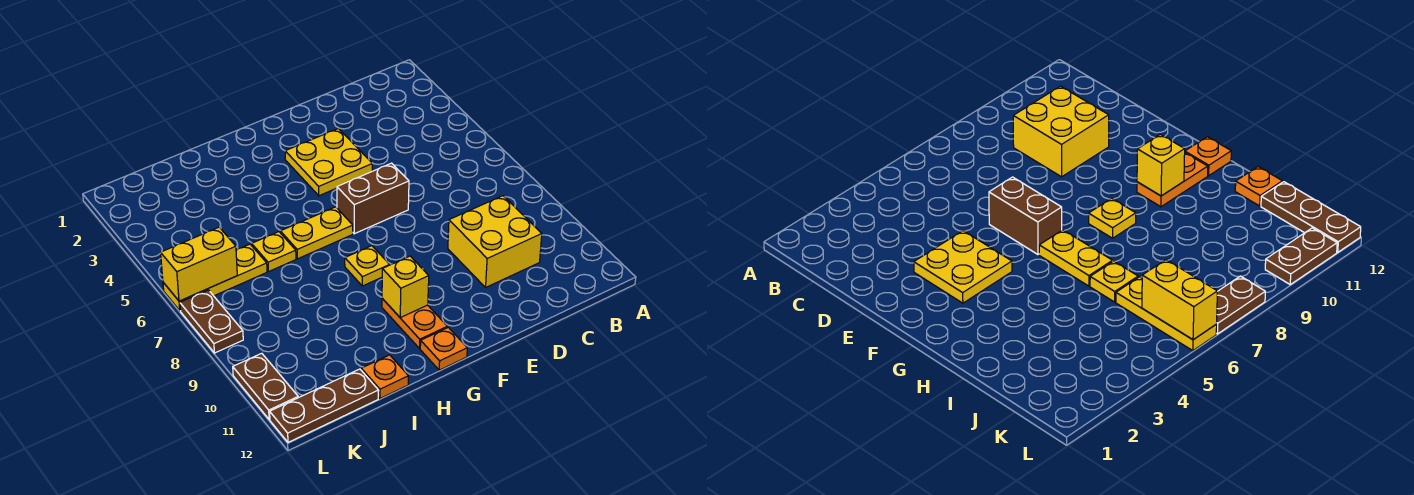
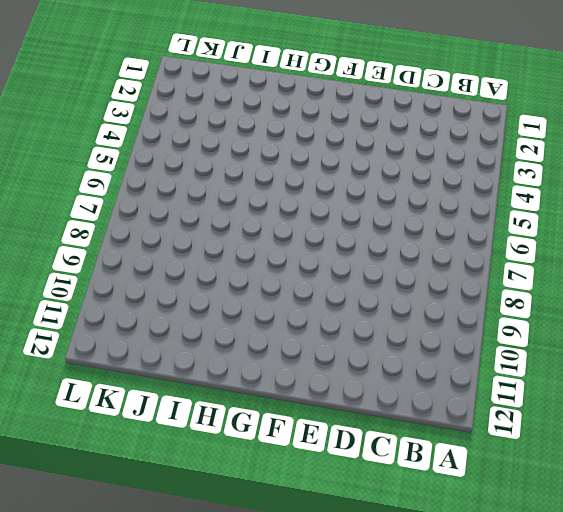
none -> yellow brick C9:D10 level 1
none -> yellow plate E3:F4 level 1
none -> brown brick E6:F6 level 1

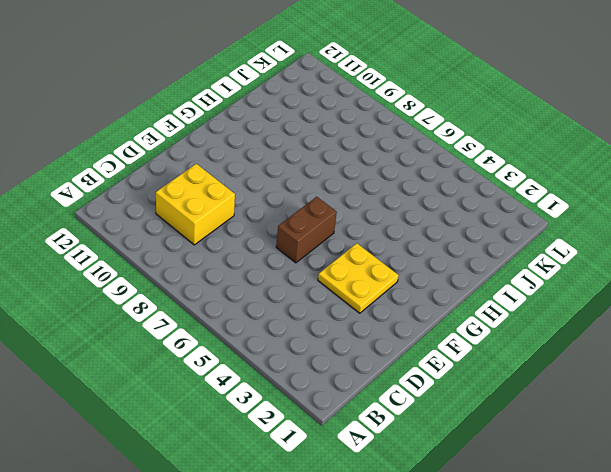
none -> yellow plate G6:H6 level 1
none -> yellow plate G8 level 1
none -> orange plate G10:G11 level 1

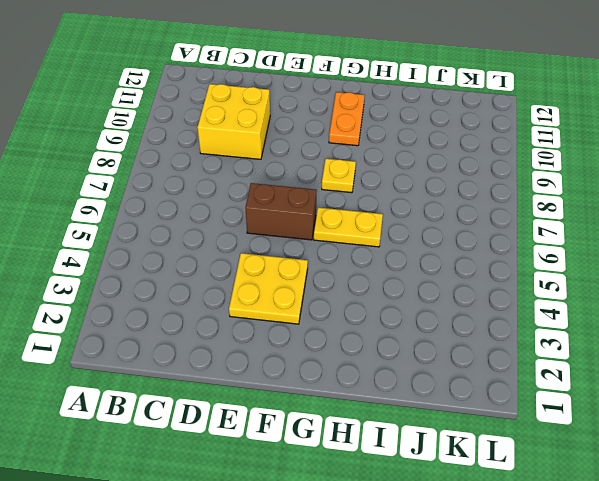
none -> orange plate G12 level 1
none -> yellow plate I6 level 1
none -> orange plate I12 level 1

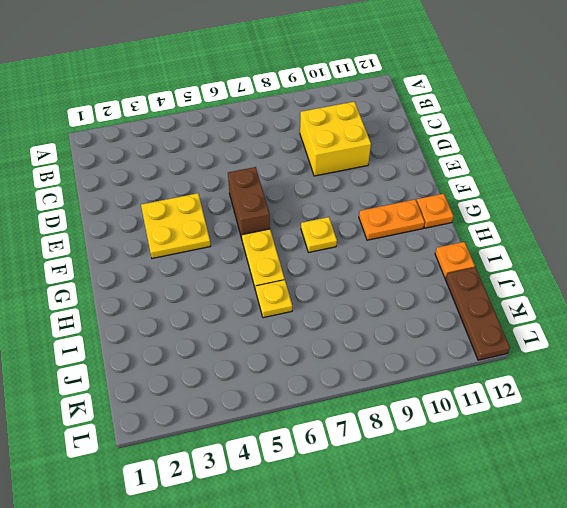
none -> yellow plate J6:L6 level 1
none -> brown plate L7:L8 level 1
none -> brown plate L10:L11 level 1

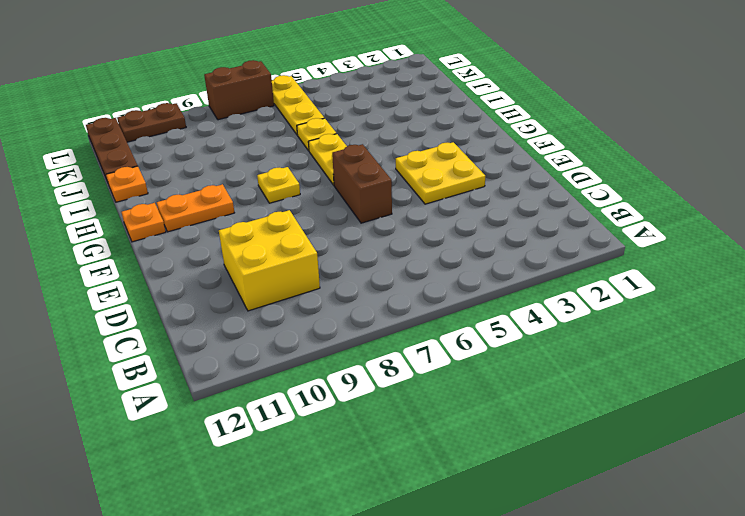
brown brick L7:L8 level 1 -> brown plate L7:L8 level 1
none -> yellow brick G10 level 2
none -> yellow brick K6:L6 level 2

